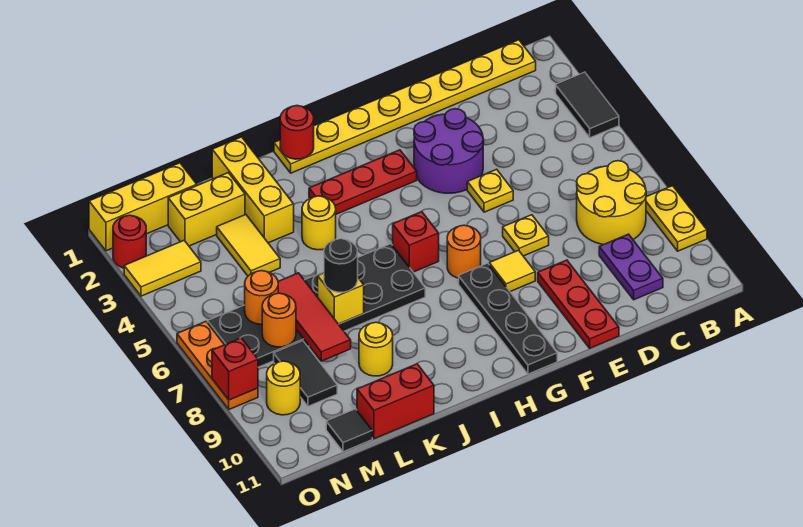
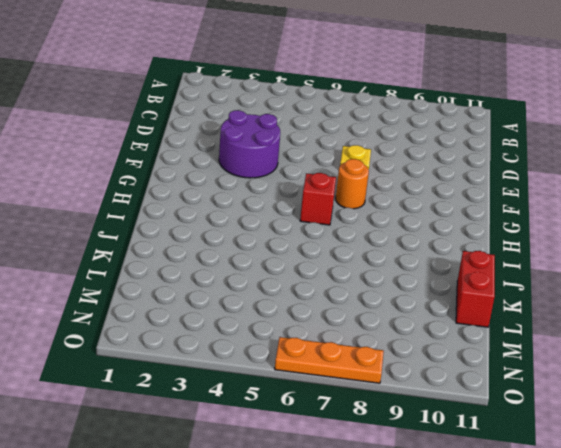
none -> black tile A3:A4 level 1
none -> yellow plate A8:A9 level 1
none -> yellow plate B1:I1 level 1
none -> yellow round brick B7:C8 level 1

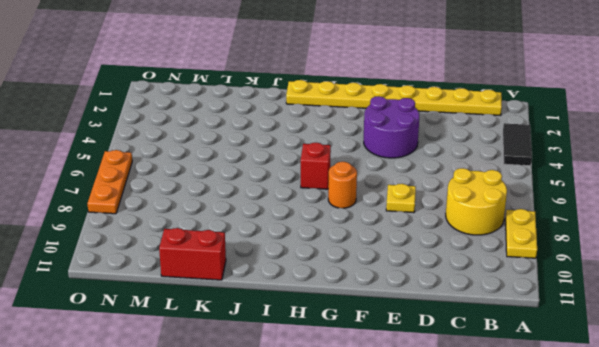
none -> purple plate C9:C10 level 1
none -> yellow plate E5 level 1
none -> red plate E9:E11 level 1
none -> yellow tile F8 level 1

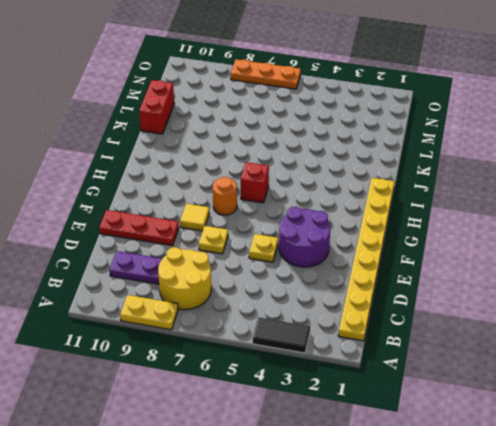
none -> red plate G3:I3 level 1
none -> black plate G8:G11 level 1
none -> black plate I6:N7 level 1
none -> yellow round brick J4 level 1

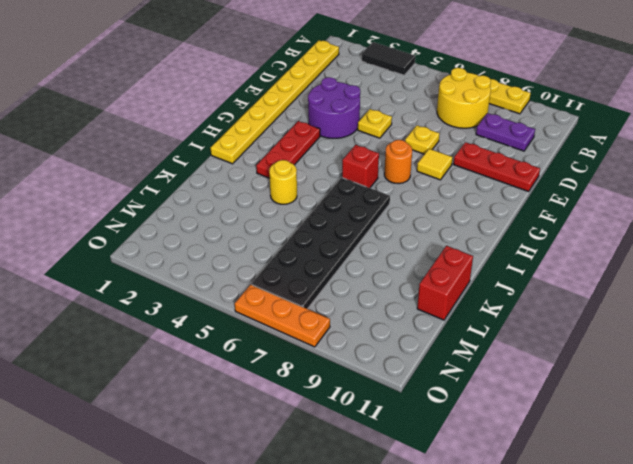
none -> black plate G8:G11 level 1
none -> yellow brick K1:K3 level 1
none -> yellow round brick K9 level 1
none -> yellow brick L2:M2 level 1

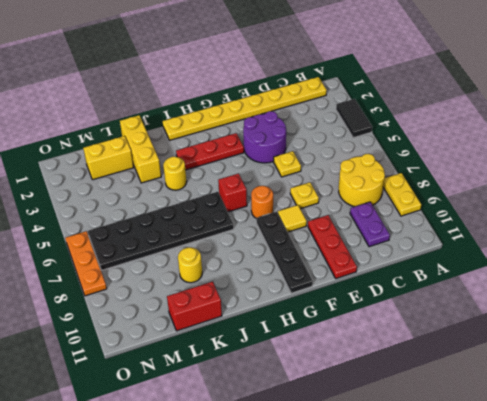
none -> yellow tile L3:L4 level 1
none -> yellow brick M1:O1 level 1
none -> black tile M8:M9 level 1
none -> black tile M11 level 1

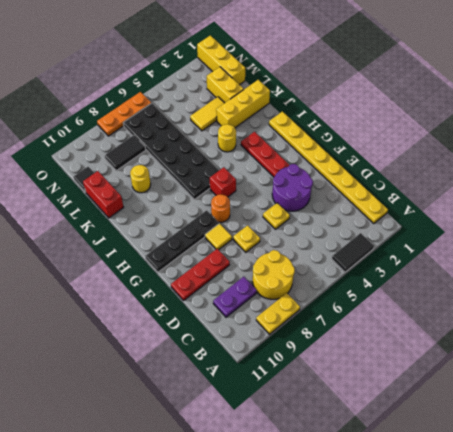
none -> yellow tile N3:O3 level 1
none -> yellow round brick N9 level 1
none -> red round brick O2 level 1
none -> red round brick I1 level 2

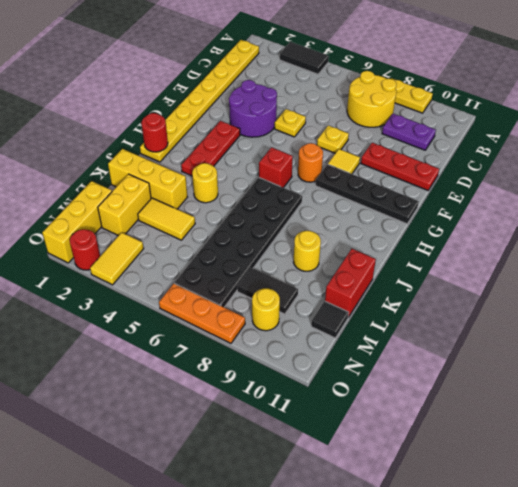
none -> yellow brick K7 level 2
none -> red tile L6:L8 level 2
none -> orange round brick M6 level 2
none -> orange round brick M7 level 2

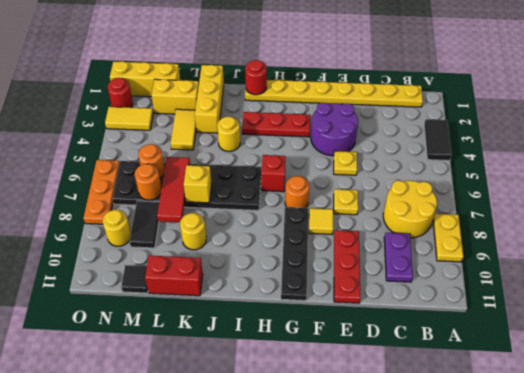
none -> red brick O8 level 2
none -> black round brick K7 level 3

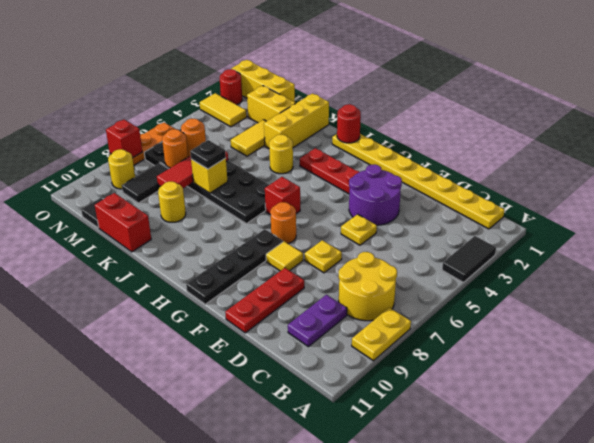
black plate K7 level 3 -> black round brick K7 level 3

